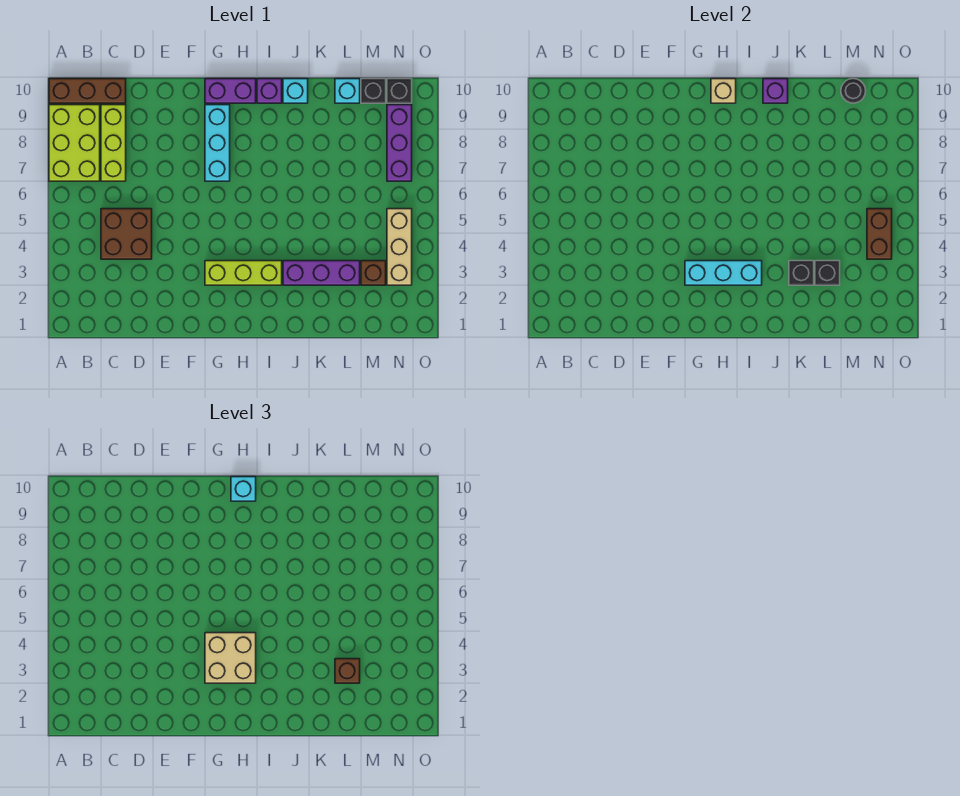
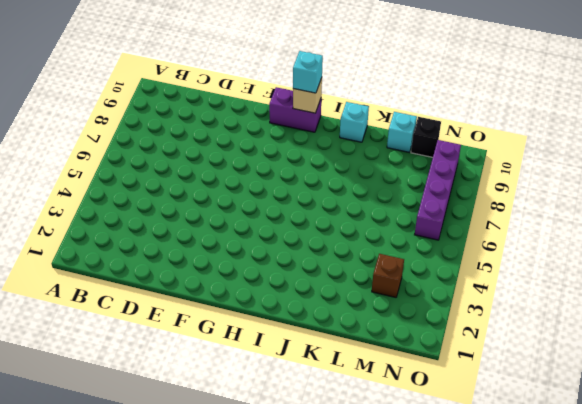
purple brick N6:N9 level 1 -> purple brick N7:N9 level 1
none -> lime brick A7:B9 level 1
none -> brown brick A10:C10 level 1
none -> brown brick C4:D5 level 1

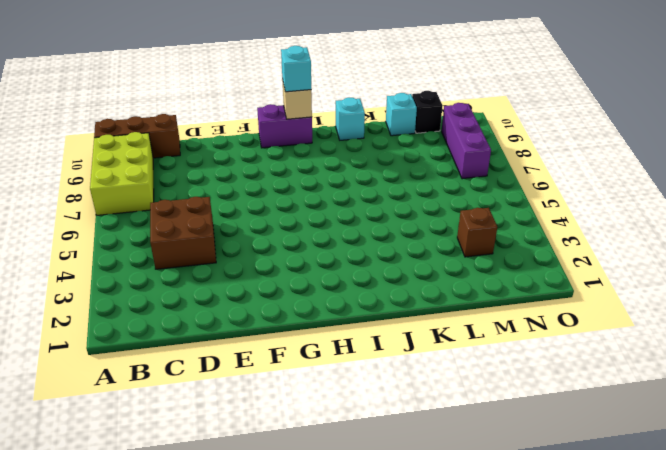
none -> lime brick C7:C9 level 1
none -> lime brick G3:I3 level 1
none -> cyan brick G7:G9 level 1

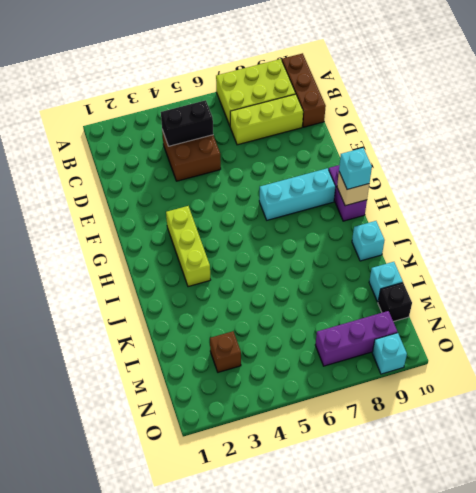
black brick C4:C5 level 2 -> none
cyan brick O9 level 1 -> none
none -> purple brick I10 level 1
none -> purple brick J3:L3 level 1
none -> tan brick N3:N5 level 1

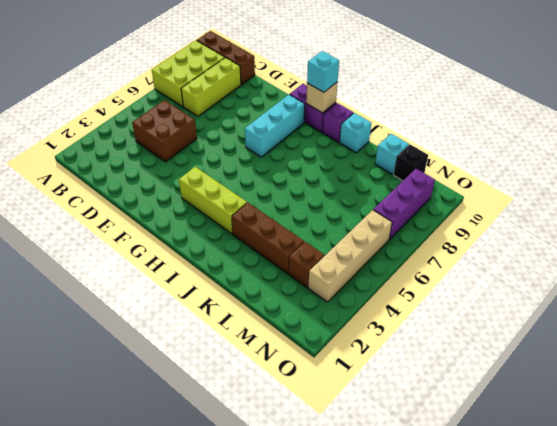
brown brick J3:L3 level 1 -> purple brick J3:L3 level 1
tan brick N3:N6 level 1 -> tan brick N3:N5 level 1
none -> black brick N10 level 1
none -> cyan brick G3:I3 level 2
none -> purple brick J10 level 2

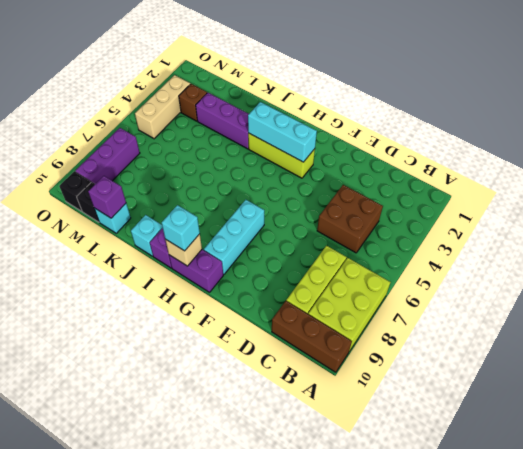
purple brick L10 level 2 -> purple brick J10 level 2
none -> black brick K3 level 2
none -> black brick L3 level 2
none -> black round brick M10 level 2

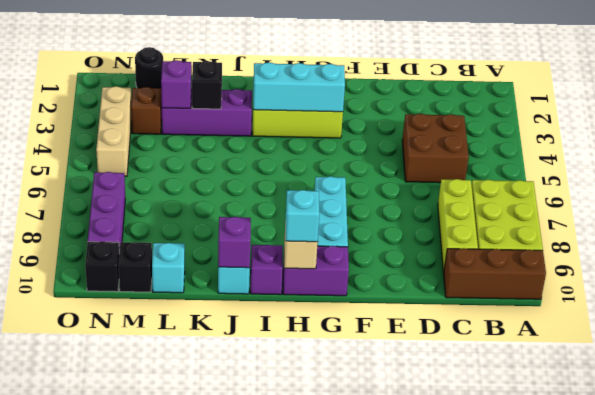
purple brick L3 level 2 -> black brick L3 level 2
black round brick M1 level 1 -> black round brick M10 level 2
none -> brown brick N4:N5 level 2
none -> tan brick G3:H4 level 3
none -> brown brick L3 level 3

